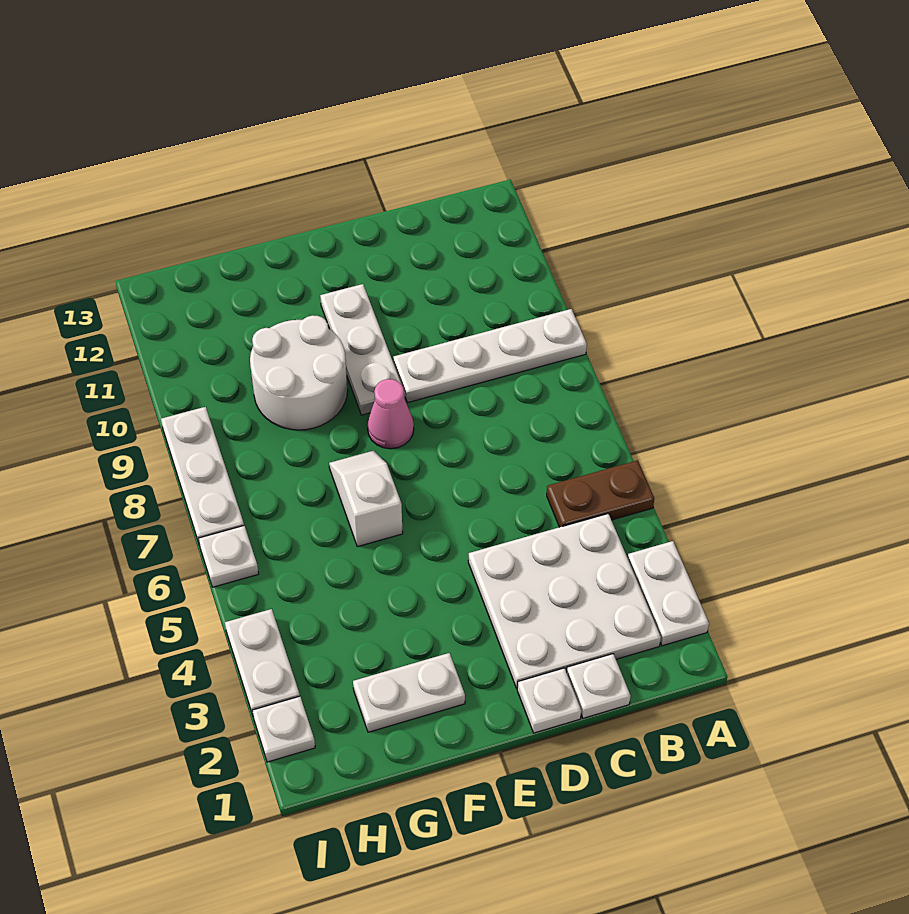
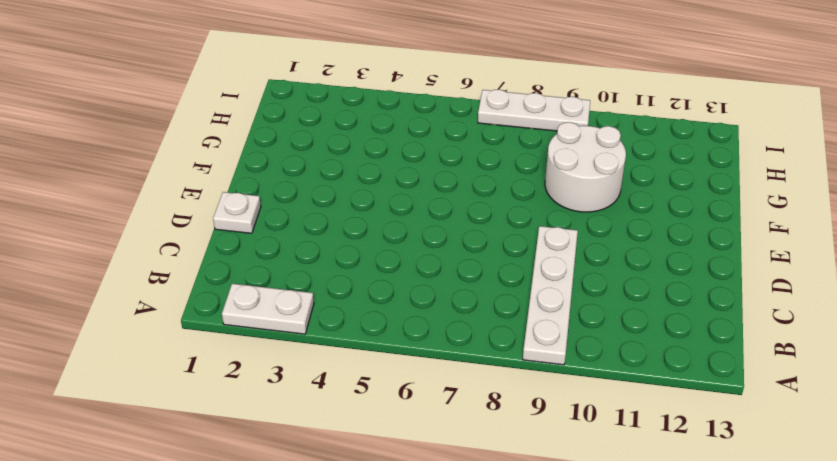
none -> brown plate A5:B5 level 1
none -> white plate B2:D4 level 1
none -> white plate C1 level 1

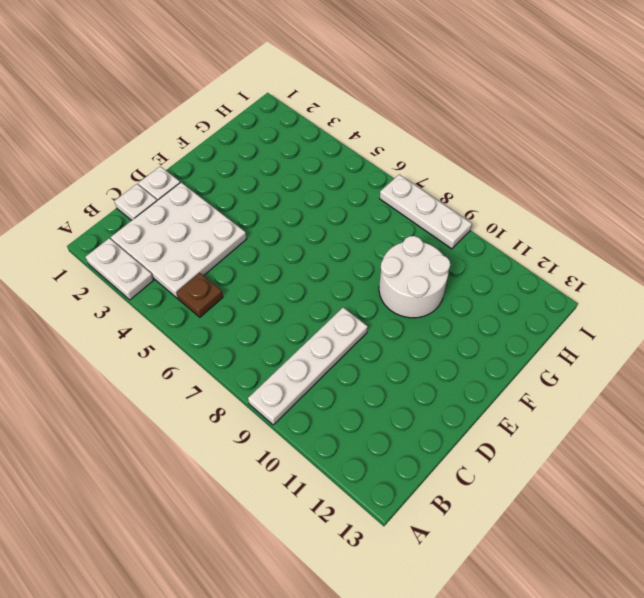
brown plate B5 level 1 -> brown plate A5:B5 level 1
none -> pink cone E8 level 1
none -> white plate E9:E11 level 1
none -> white plate F2:G2 level 1

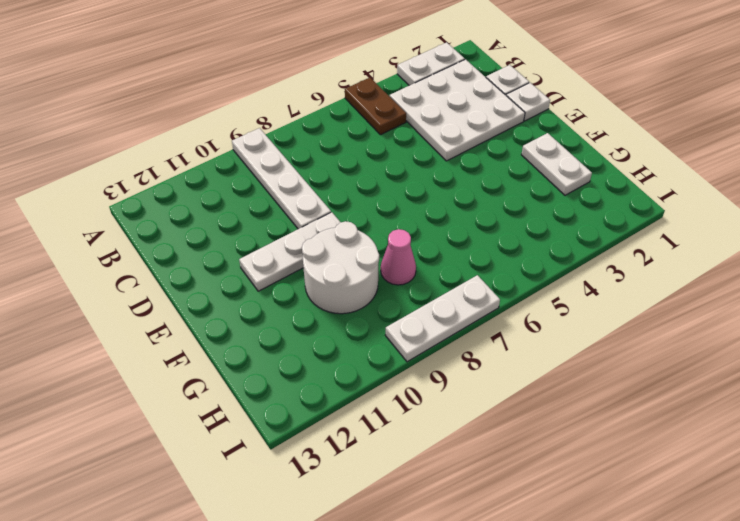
pink cone G8 level 1 -> pink cone E8 level 1
none -> white slope F6:F7 level 1 top 6
none -> white plate I2 level 1
none -> white plate I3:I4 level 1

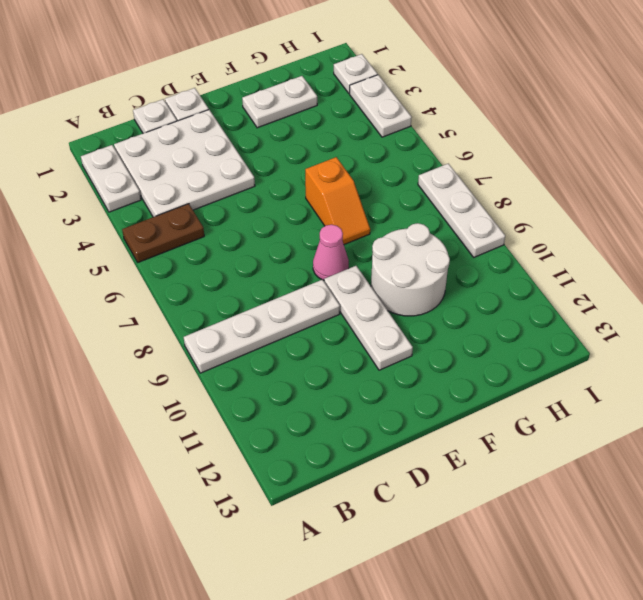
orange slope F6:F7 level 1 top 6 -> white slope F6:F7 level 1 top 6
none -> white plate I6 level 1

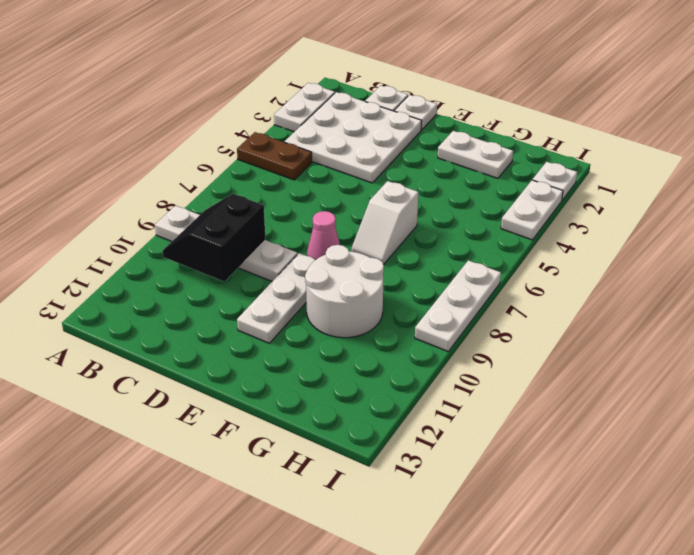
black slope B9:C10 level 2 top C -> none
none -> white plate I6 level 1

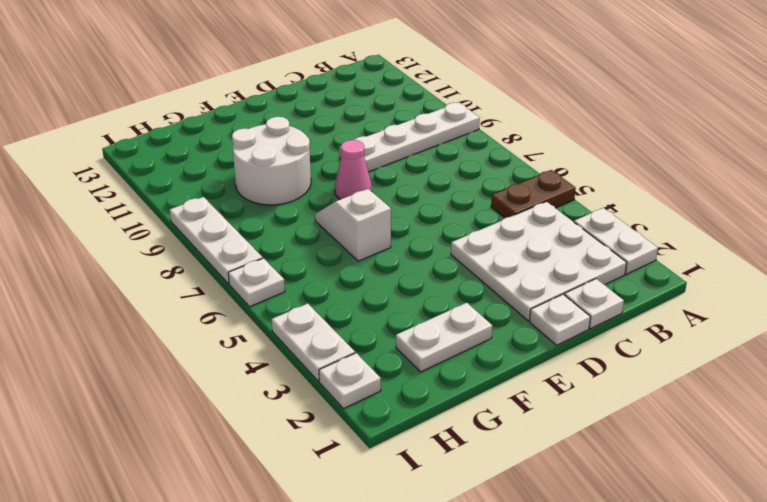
none -> white plate E9:E11 level 1

